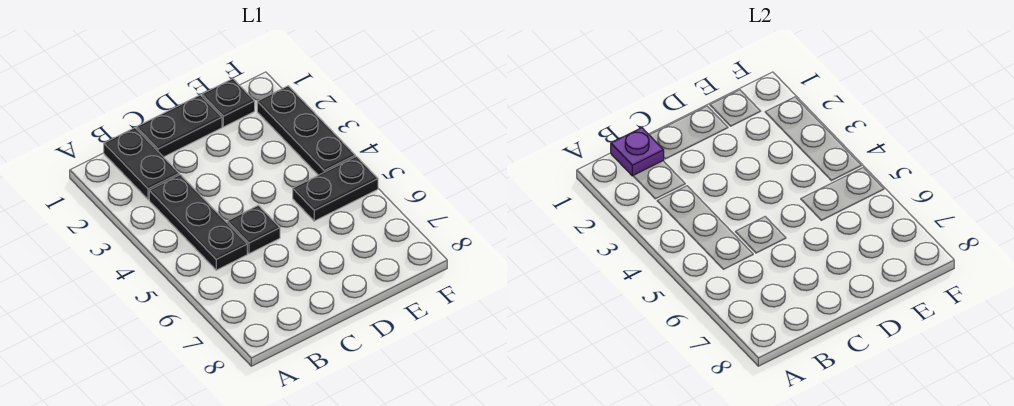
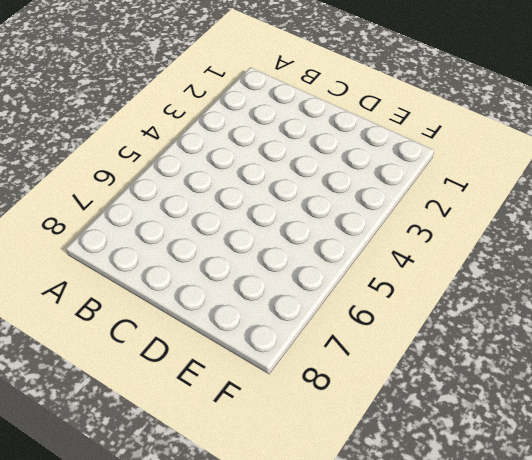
none -> black plate B1:B2 level 1
none -> black plate B3:B5 level 1

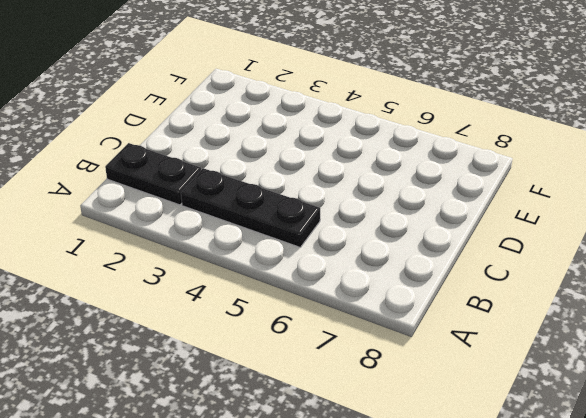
none -> black plate C1:D1 level 1
none -> black plate C5 level 1

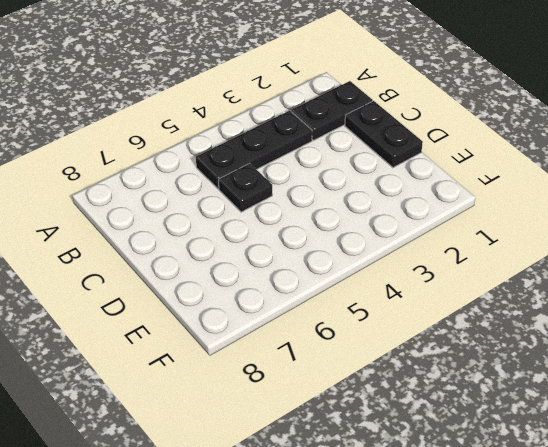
none -> black plate E1 level 1
none -> black plate E5:F5 level 1

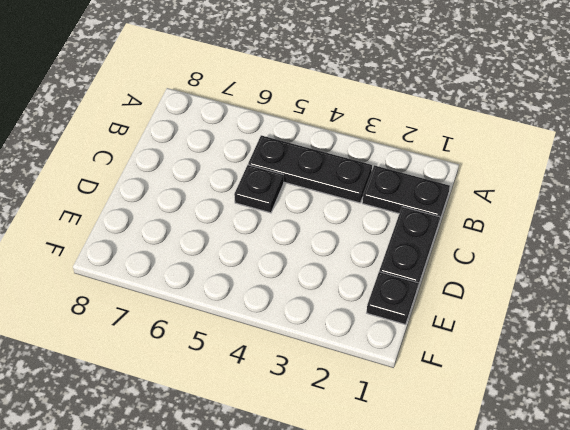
none -> black plate E5:F5 level 1
none -> black plate F2:F4 level 1

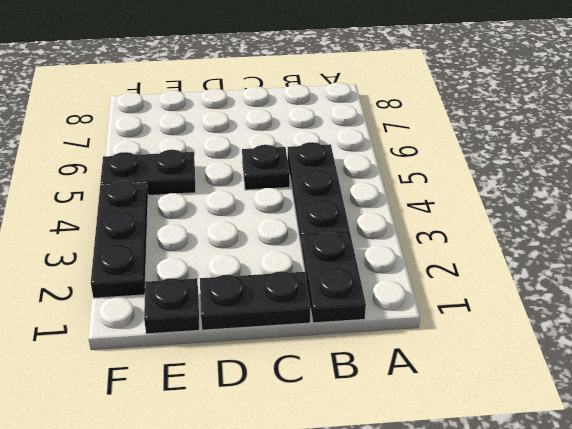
none -> purple plate B1 level 2

